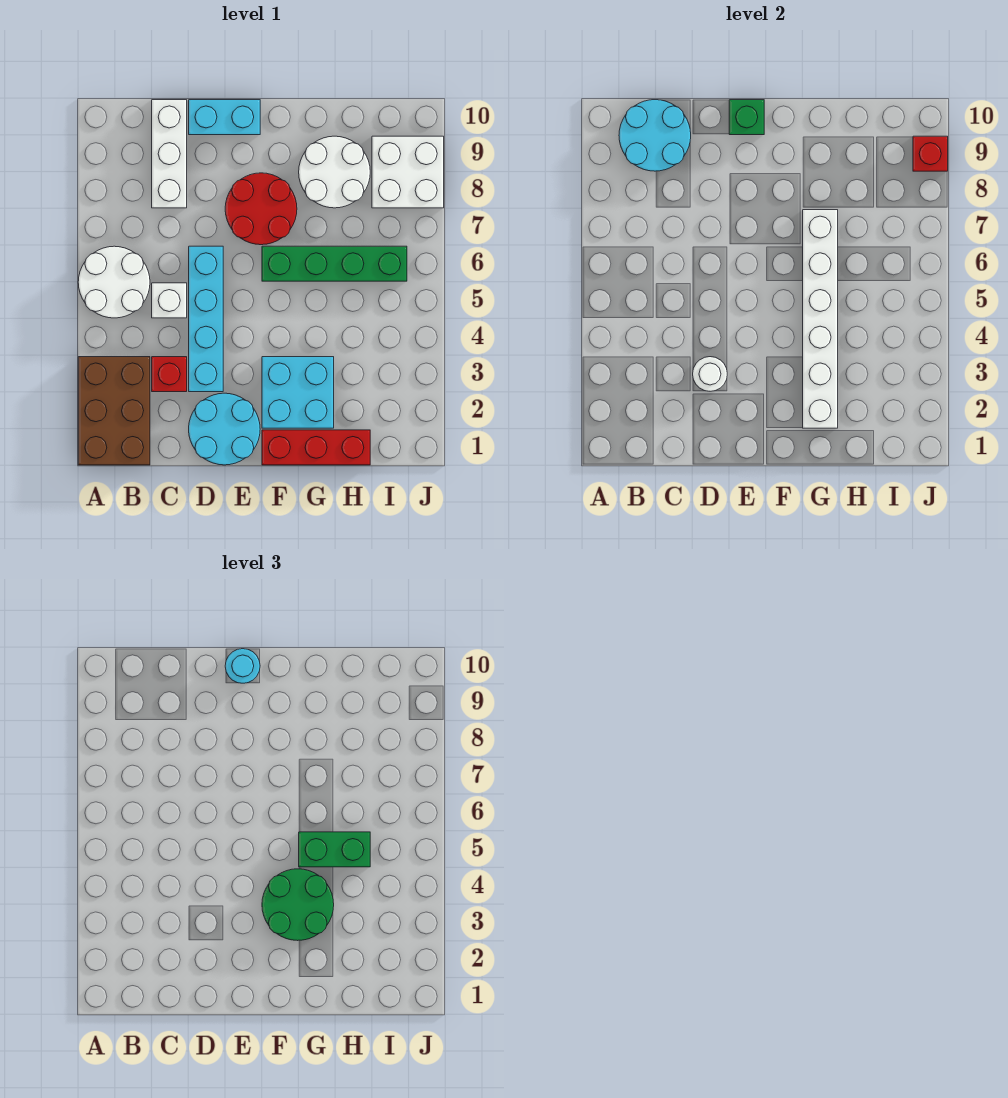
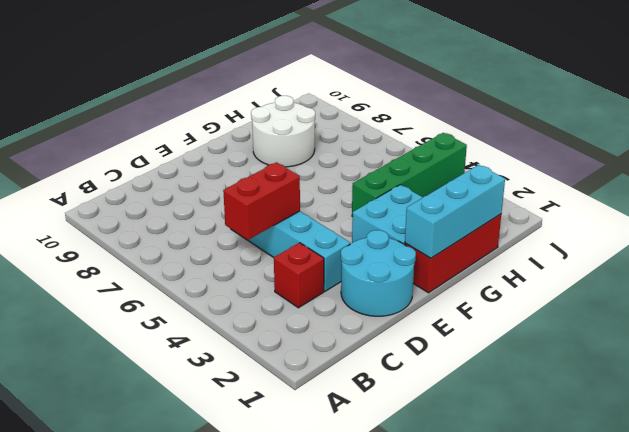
red brick C5:D5 level 2 -> none
cyan brick F1:H1 level 2 -> none
green brick G4:J4 level 1 -> green brick F6:I6 level 1
none -> brown brick A1:B3 level 1
none -> white round brick A5:B6 level 1
none -> white brick C5 level 1

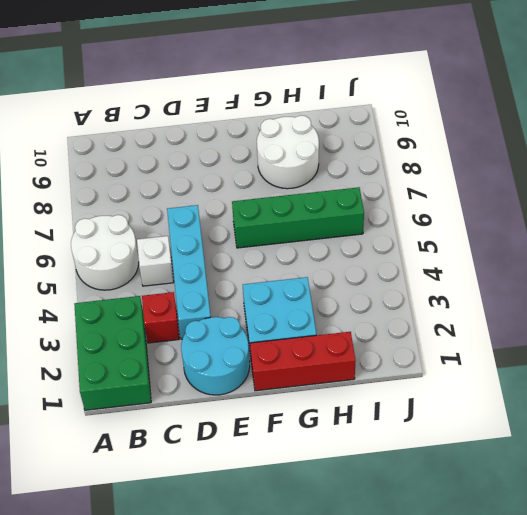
green brick A1:B3 level 1 -> brown brick A1:B3 level 1
none -> white brick C8:C10 level 1
none -> cyan brick D10:E10 level 1
none -> red round brick E7:F8 level 1

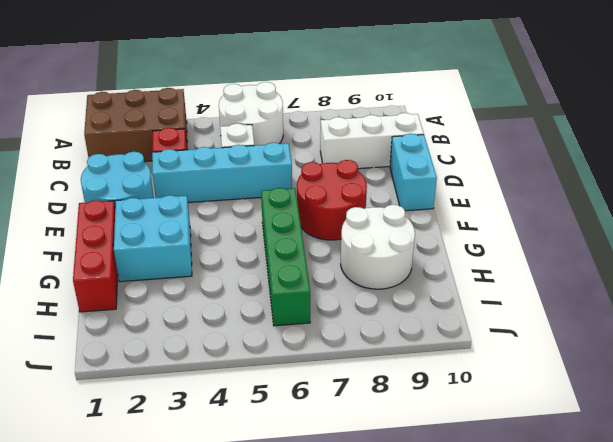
none -> white brick I8:J9 level 1
none -> cyan round brick B9:C10 level 2
none -> white round brick D3 level 2

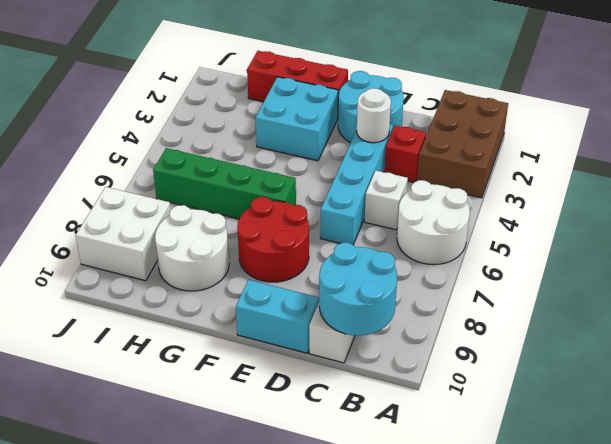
none -> green brick E10 level 2
none -> white brick G2:G7 level 2
none -> red brick J9 level 2

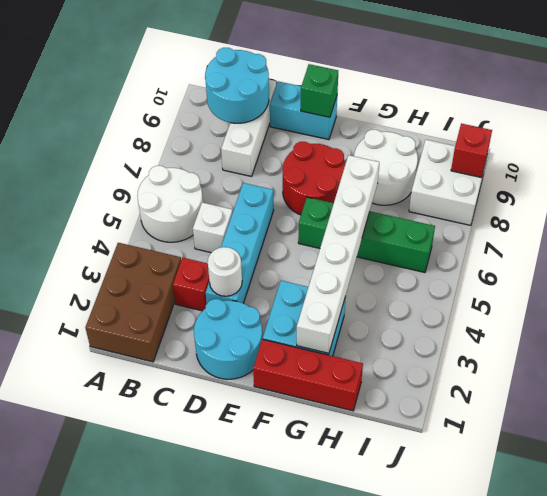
none -> cyan round brick E10 level 3
none -> green round brick F3:G4 level 3
none -> green brick G5:H5 level 3

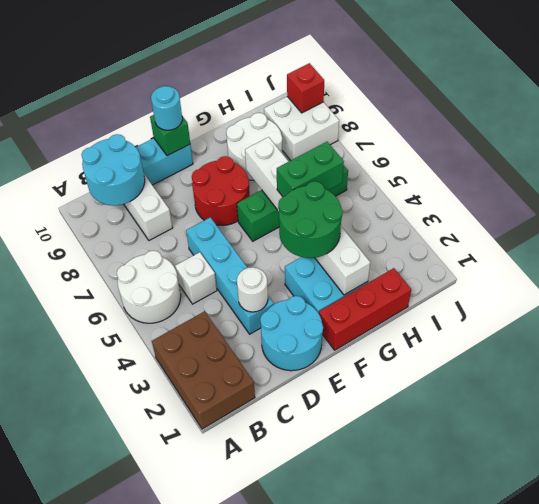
none -> red brick C3 level 1

